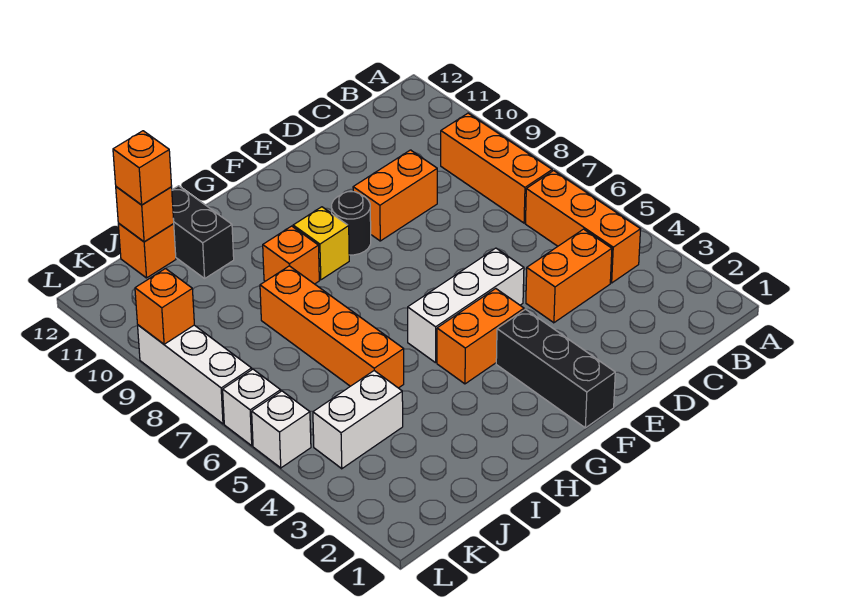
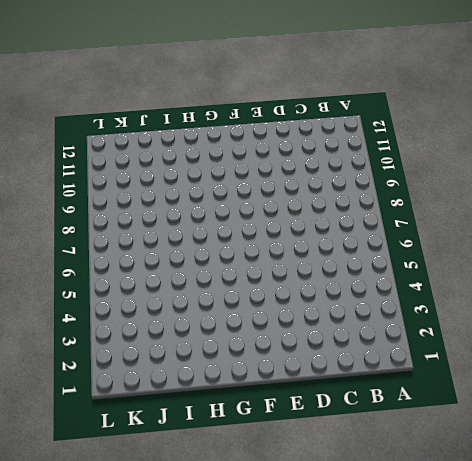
none -> orange brick B4:B6 level 1
none -> orange brick B7:B9 level 1
none -> orange brick C4:D4 level 1

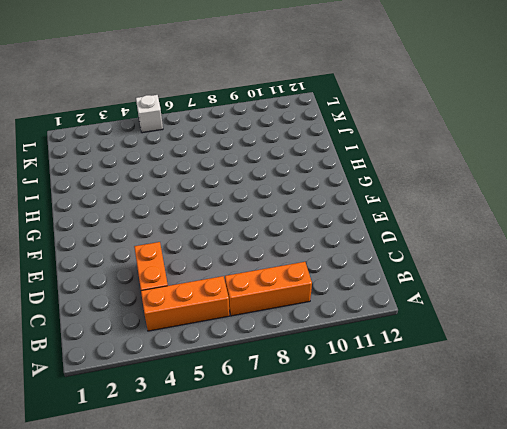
none -> orange brick D9:E9 level 1
none -> white brick E5:G5 level 1
none -> black brick F1:F3 level 1

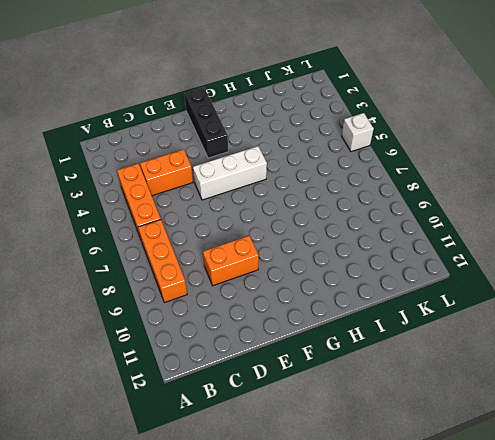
none -> orange brick F4:G4 level 1
none -> black round brick F9 level 1
none -> yellow brick G9 level 1

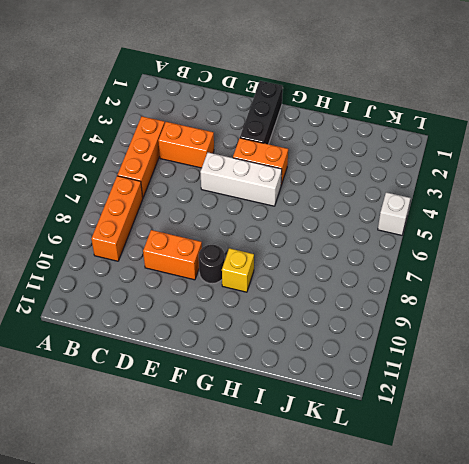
none -> orange brick H9 level 1
none -> orange brick I5:I8 level 1
none -> black brick I11:I12 level 1

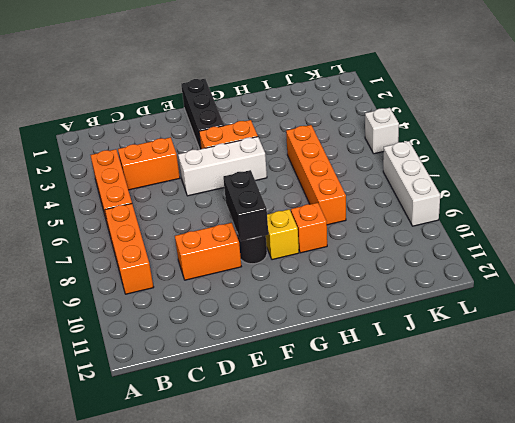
black brick F8:F9 level 2 -> black brick I11:I12 level 1
none -> white brick J4:K4 level 1
none -> orange brick J12 level 1
none -> white brick L6 level 1

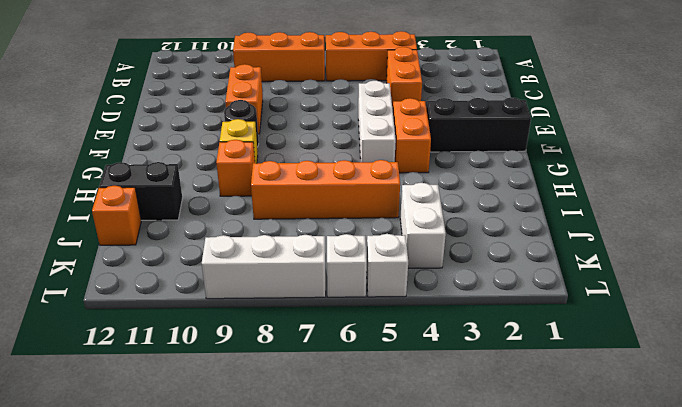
none -> orange brick J12 level 2
none -> orange brick L9 level 2
none -> orange brick J12 level 3

